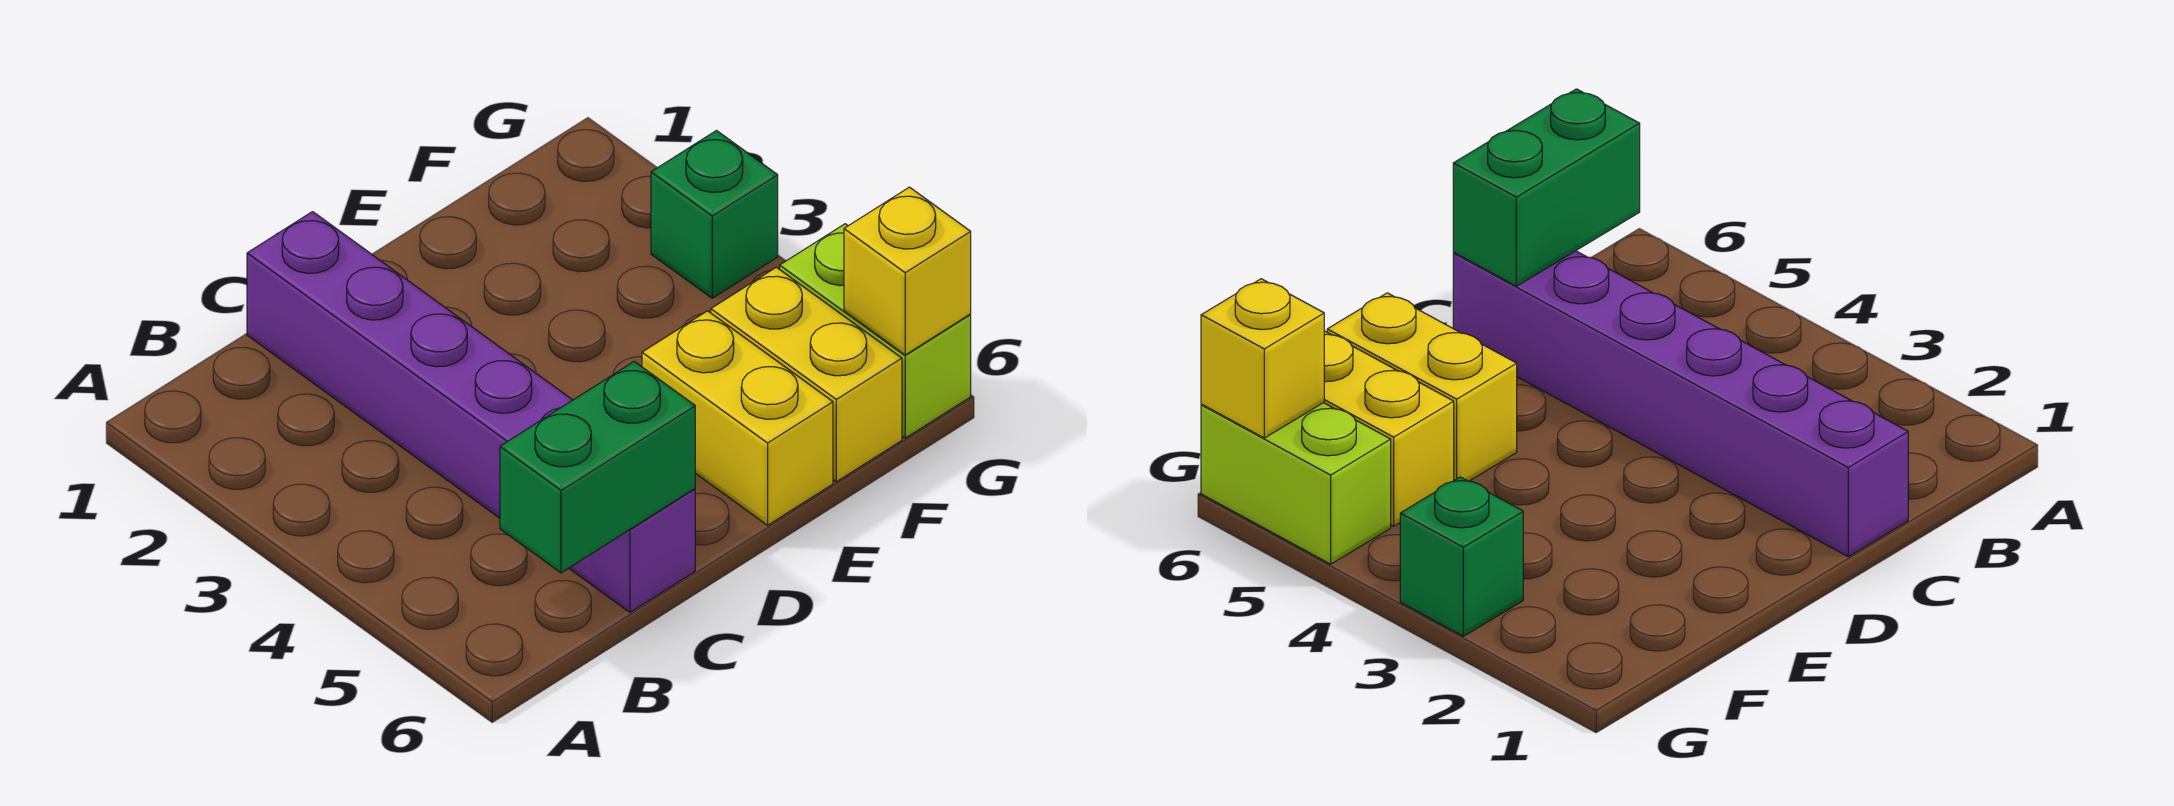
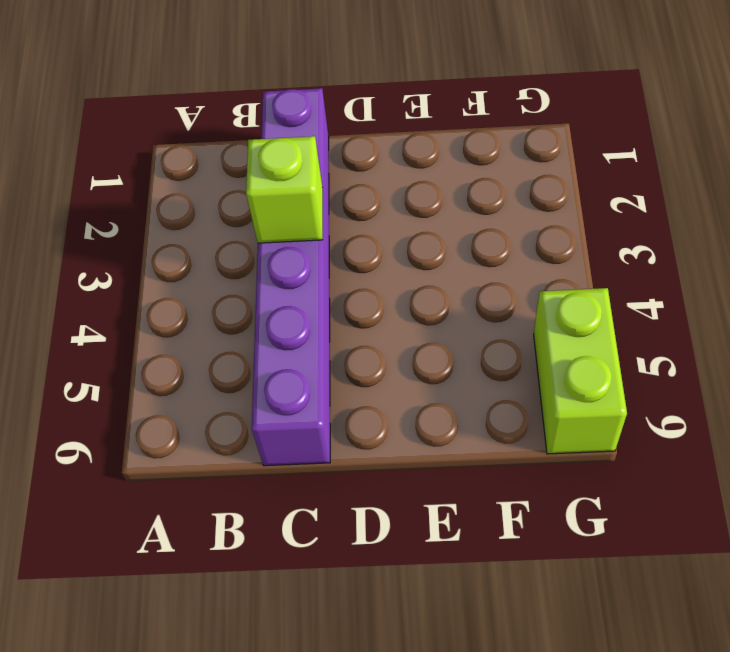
lime brick C3 level 2 -> none
none -> yellow brick E5:E6 level 1
none -> yellow brick F5:F6 level 1

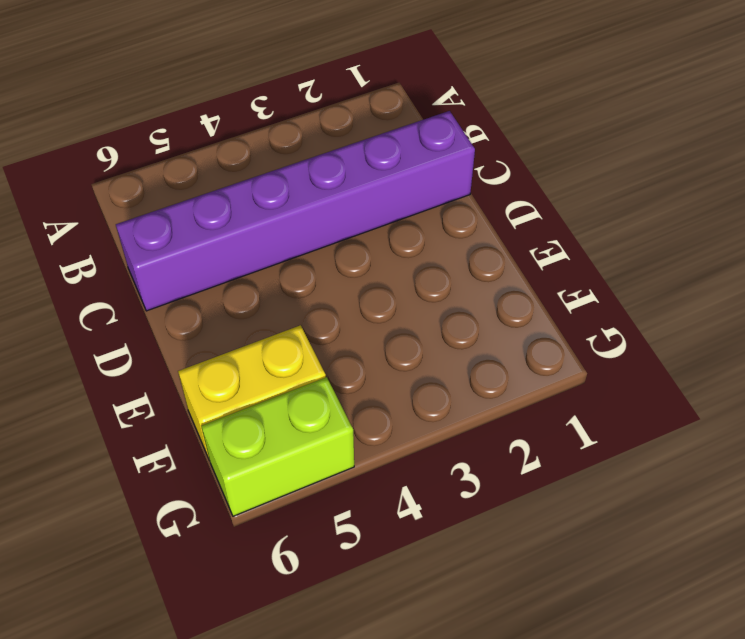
none -> yellow brick E5:E6 level 1
none -> green brick G3 level 1

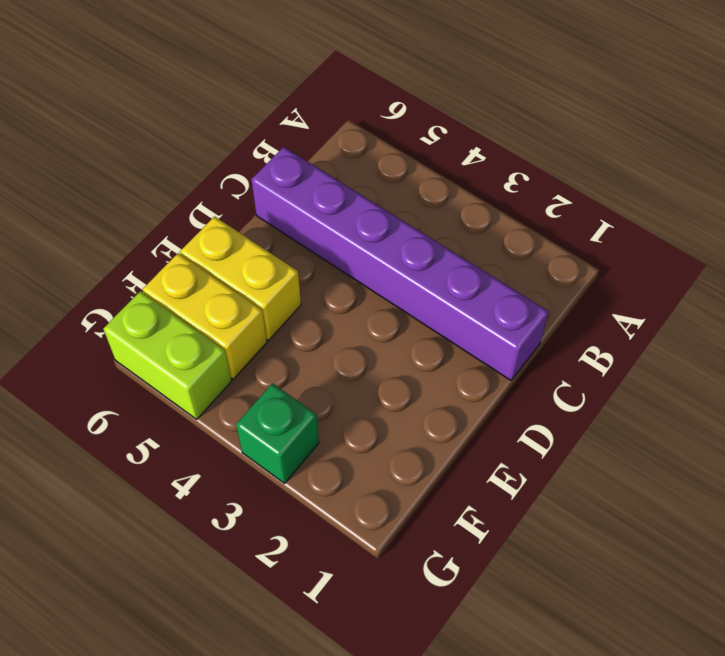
none -> green brick B6:C6 level 2
none -> yellow brick G6 level 2

